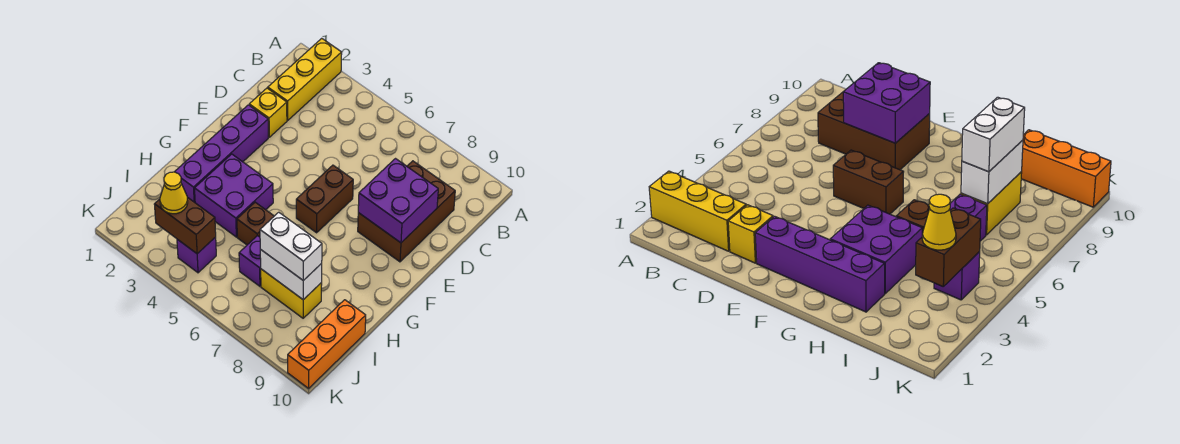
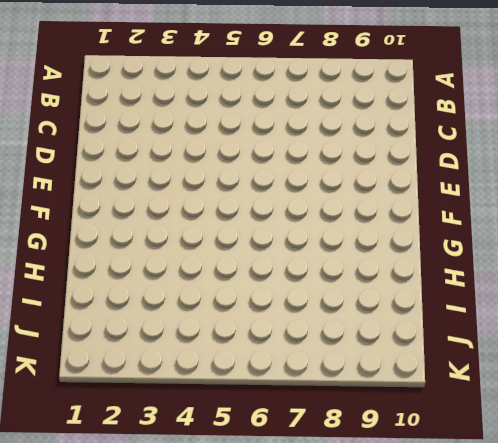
none -> yellow brick A2:C2 level 1
none -> brown brick C8:E9 level 1
none -> yellow brick D2 level 1

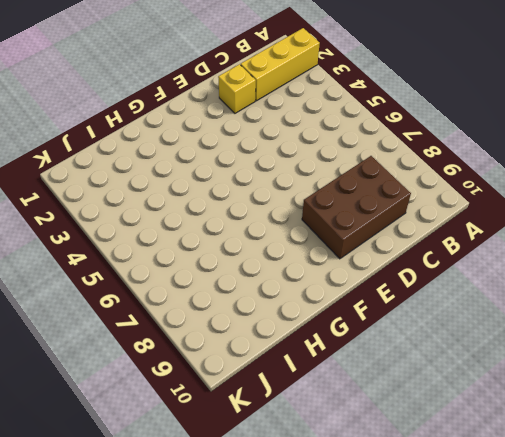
none -> purple brick E2:H2 level 1
none -> brown brick E6:F6 level 1
none -> purple brick G3:H4 level 1

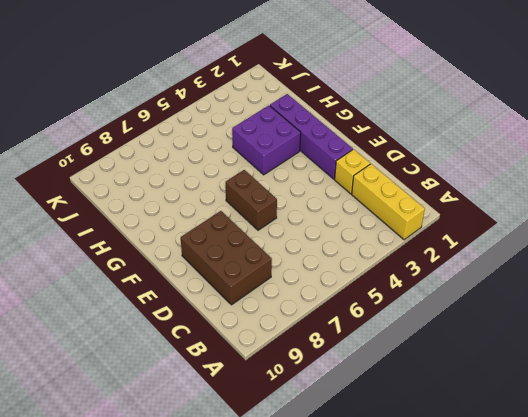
none -> brown brick H5 level 1
none -> purple brick I6 level 1
none -> yellow brick I7:I8 level 1

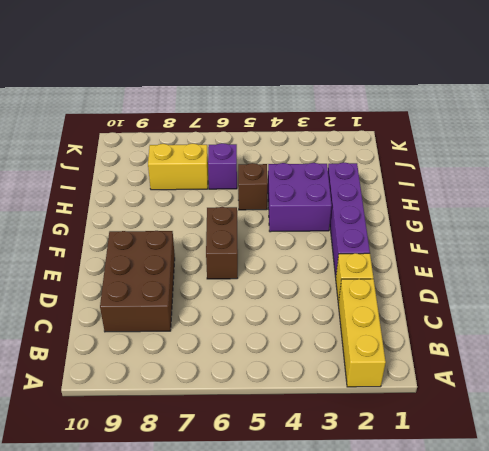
none -> orange brick I10:K10 level 1
none -> purple brick J4 level 1
none -> purple brick D8:E9 level 2

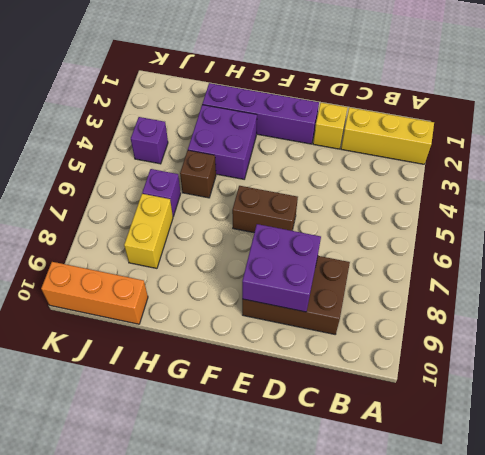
none -> white brick I7:I8 level 2
none -> brown brick J3:J4 level 2
none -> white brick I7:I8 level 3

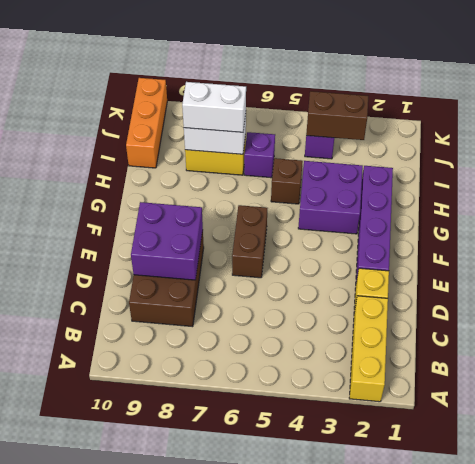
none -> yellow cone J3 level 3

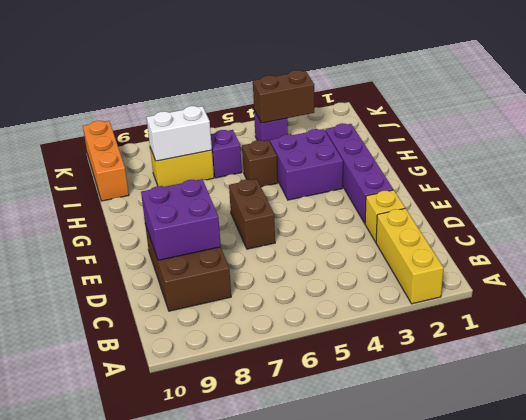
none -> white brick I7:I8 level 3
none -> yellow cone J3 level 3

